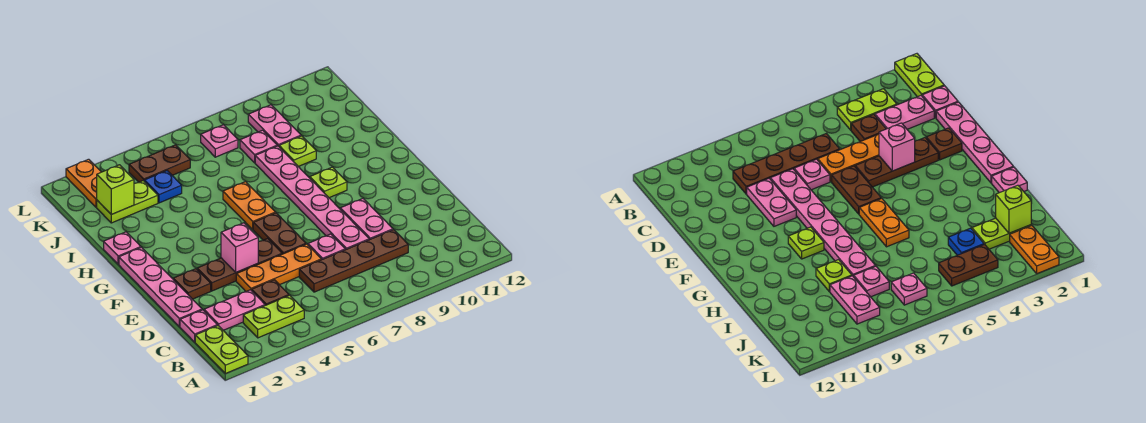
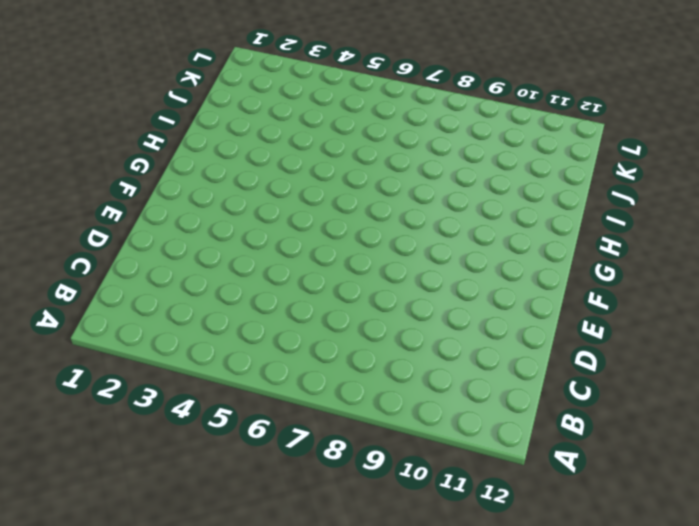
none -> lime plate A1:B1 level 1
none -> lime plate B3:B4 level 1
none -> pink plate C1 level 1

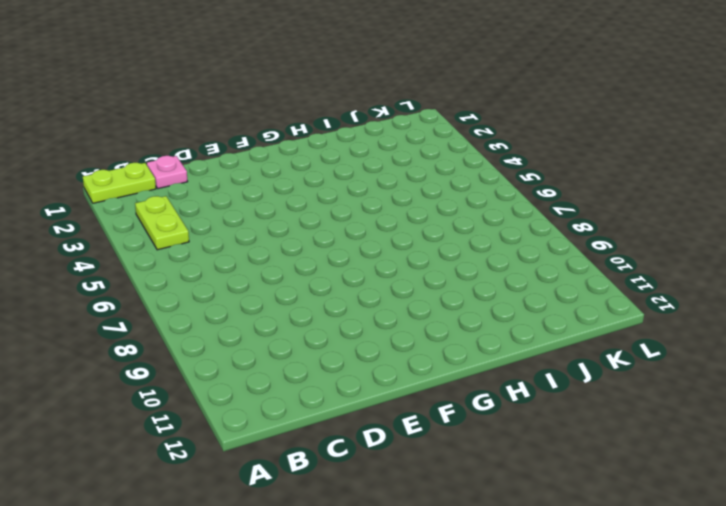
none -> pink plate C2:C3 level 1
none -> brown plate C4 level 1
none -> brown plate C6:C9 level 1

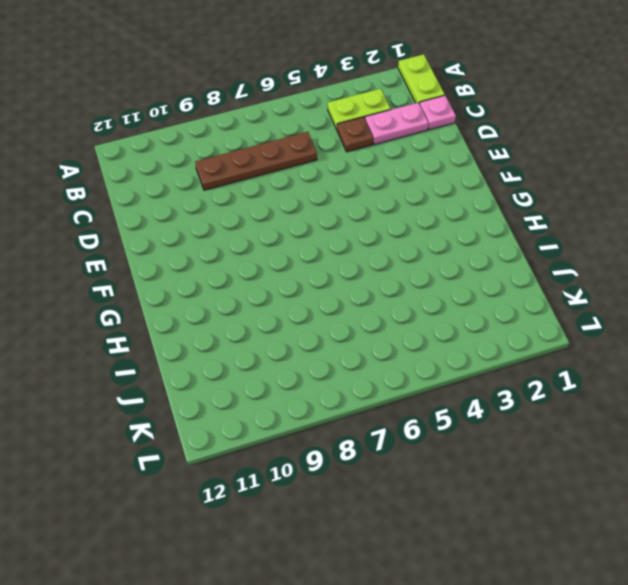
none -> pink plate D1:G1 level 1
none -> orange plate D4:D6 level 1
none -> pink plate D7 level 1

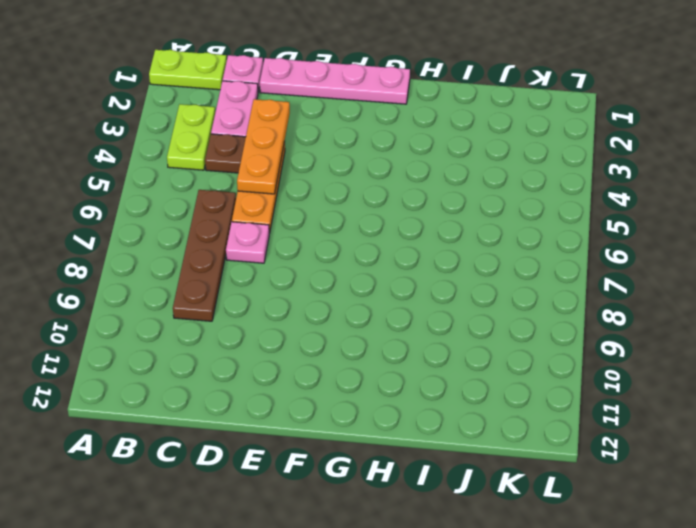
orange plate D3:D5 level 2 -> none
none -> pink plate D8:I8 level 1
none -> pink plate D9:E9 level 1
none -> brown plate E2 level 1

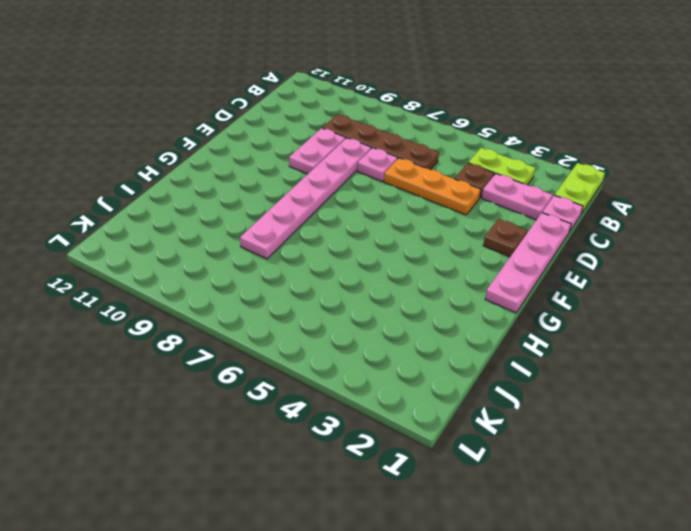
none -> brown plate E3:E5 level 1
none -> brown plate E6:F6 level 1
none -> orange plate G6:H6 level 1

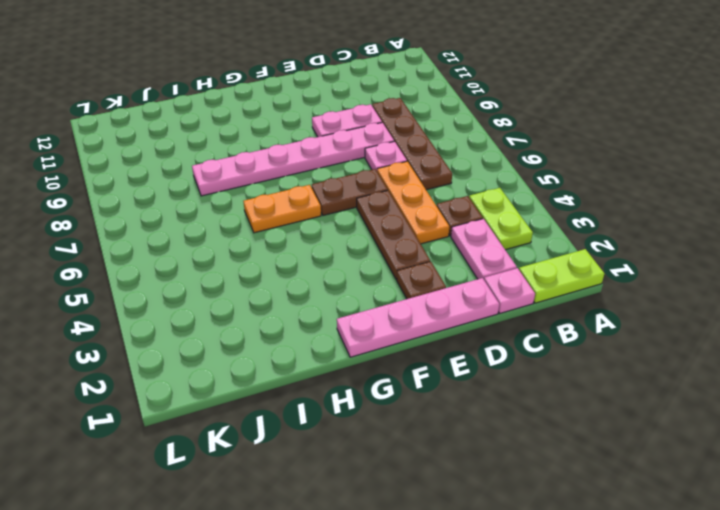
none -> lime plate G9 level 1
none -> pink plate H1 level 1
none -> lime plate I9 level 1

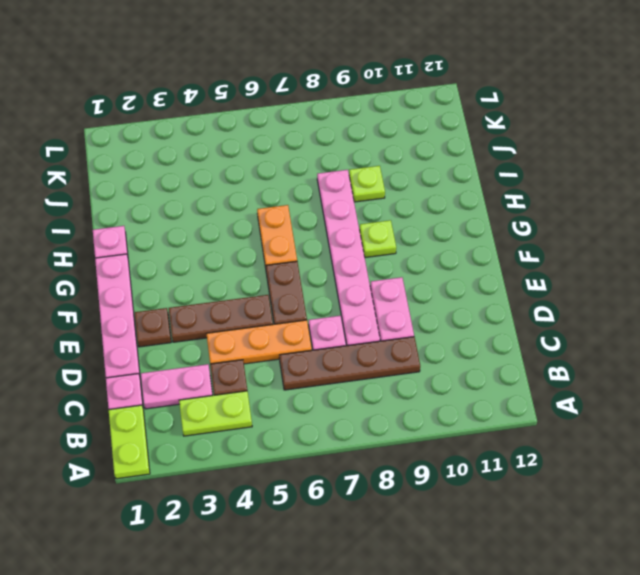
none -> lime plate J2:J3 level 1
none -> blue plate J4 level 1
none -> pink plate J8 level 1

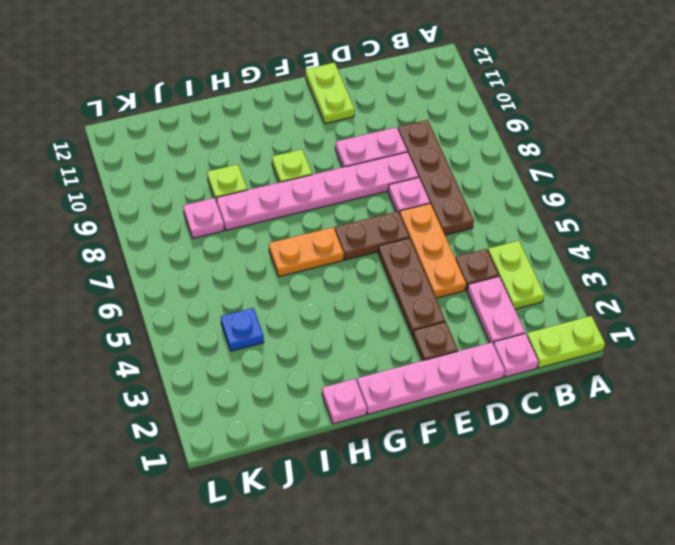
lime plate E11:E12 level 1 -> lime plate J2:J3 level 1
none -> pink plate J9:K9 level 1
none -> orange plate K2:L2 level 1
none -> brown plate K4:K5 level 1

